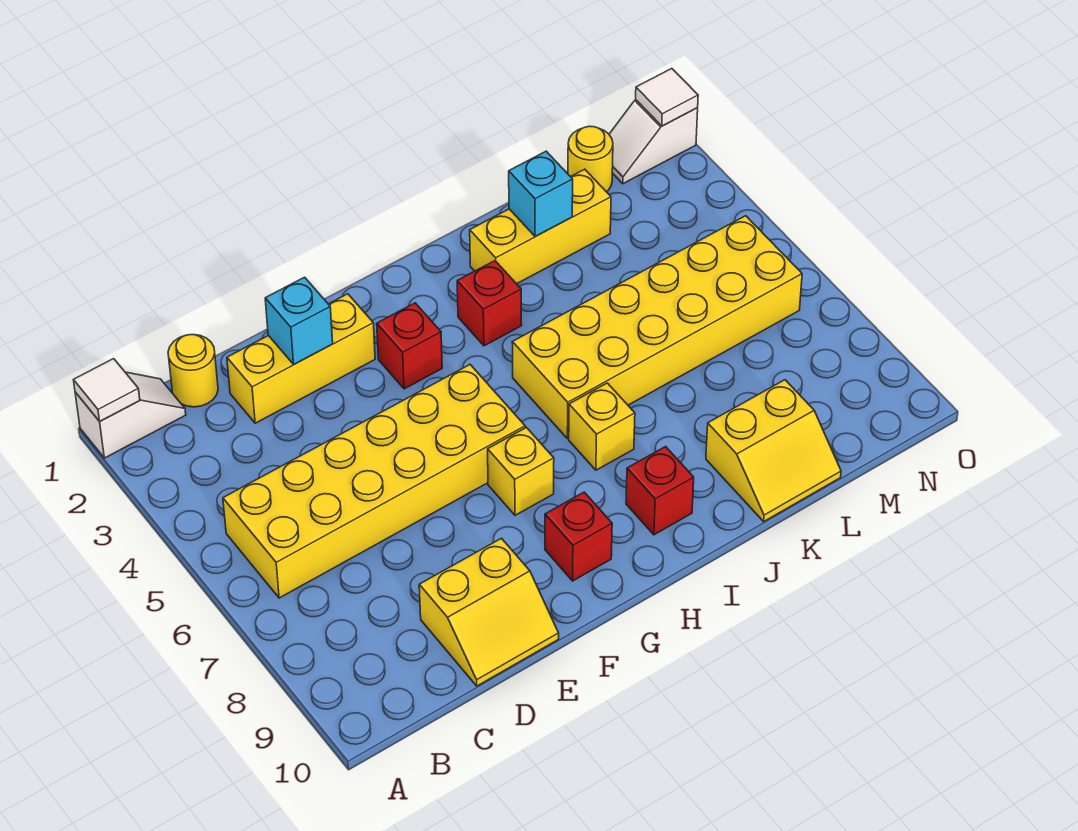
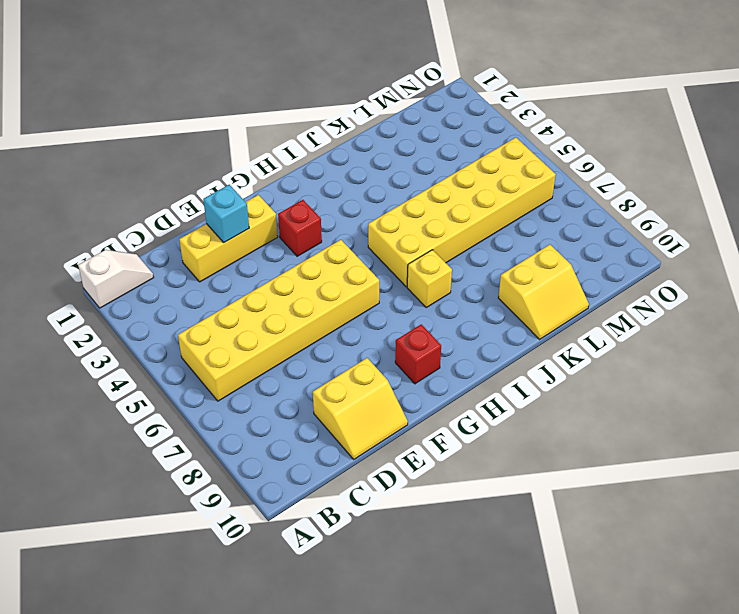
none -> yellow round brick C1 level 1
none -> yellow brick G7 level 1
none -> red brick I3 level 1

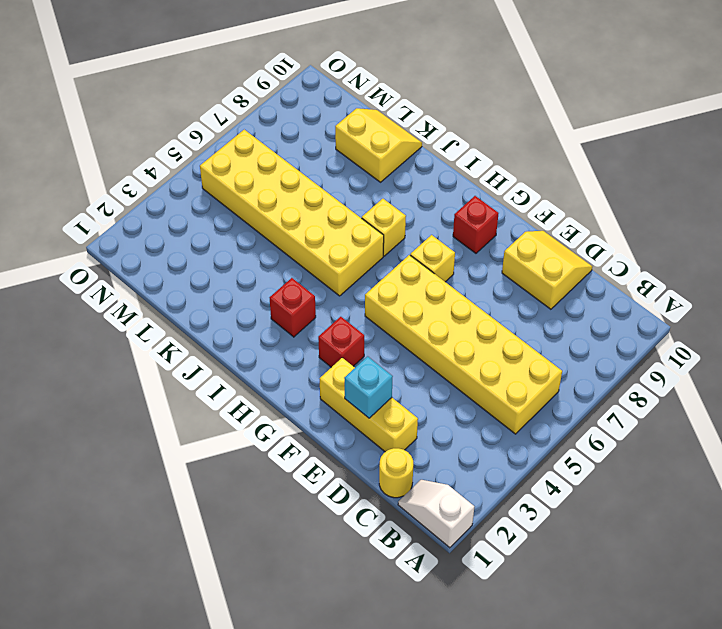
none -> red brick I9 level 1
none -> yellow brick J2:L2 level 1
none -> yellow round brick M1 level 1

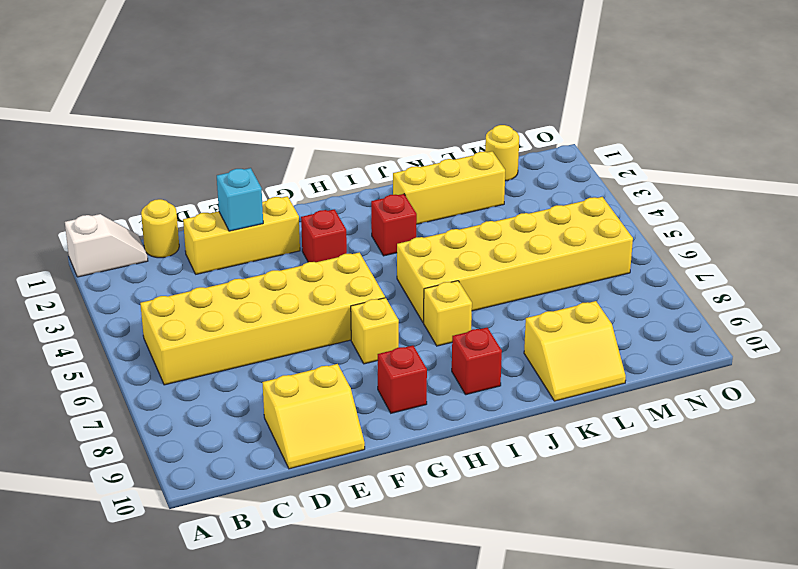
none -> white slope N1:O1 level 1 top O
none -> white tile A1 level 2
none -> cyan brick K2 level 2

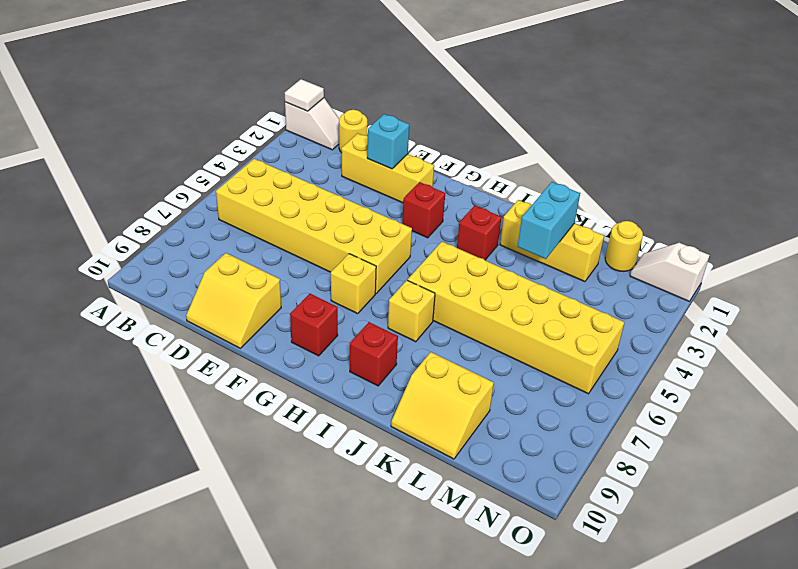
cyan brick K2:K3 level 2 -> cyan brick K2 level 2
none -> white tile O1 level 2

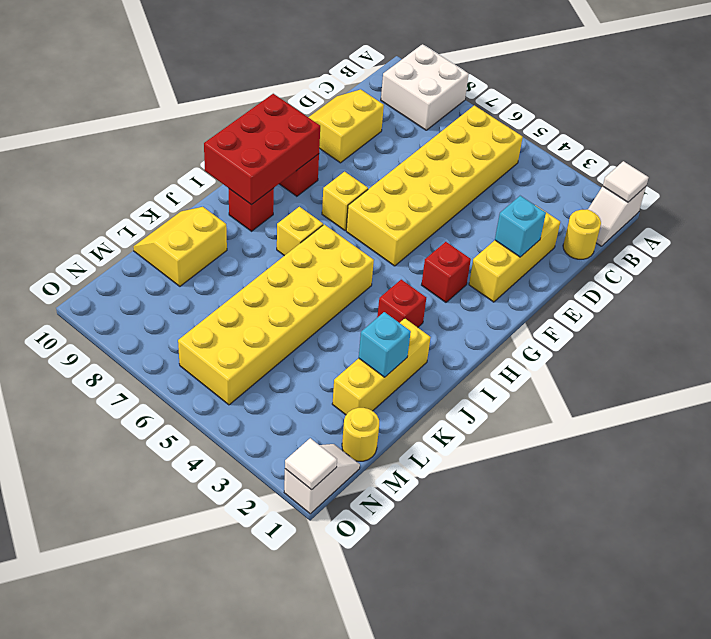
white brick A8:B9 level 1 -> none
red brick G9:I10 level 2 -> none

